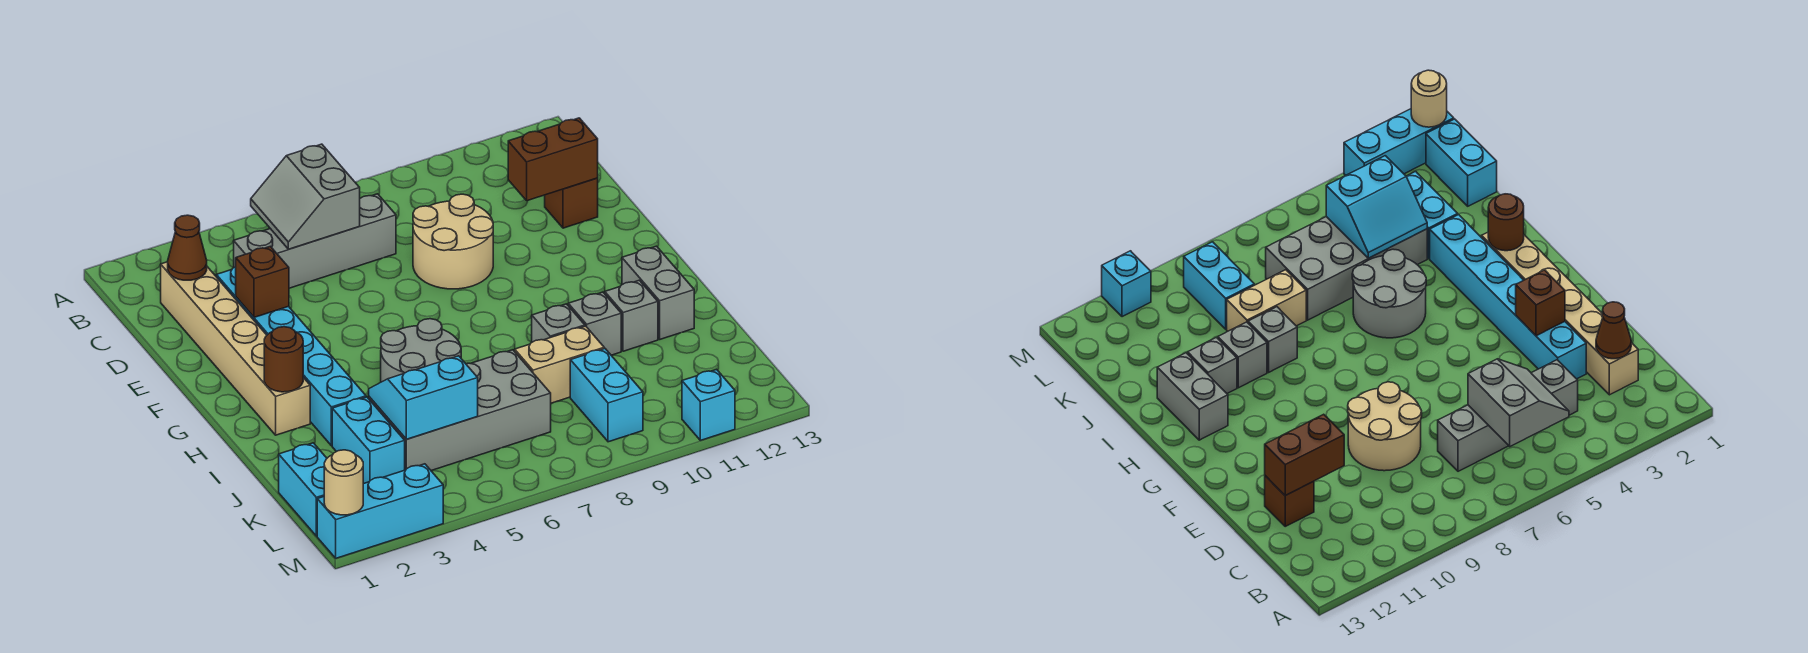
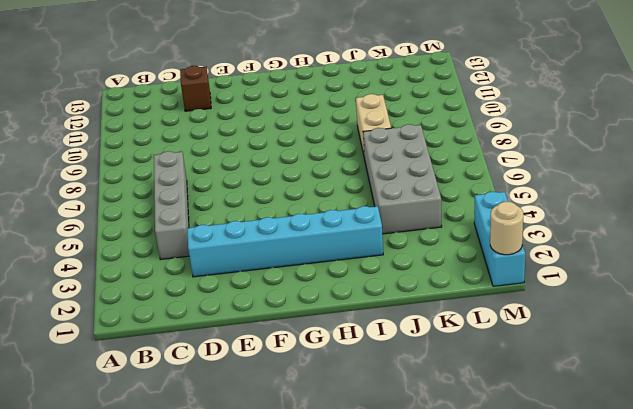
none -> tan brick C2:H2 level 1
none -> tan round brick D8:E9 level 1
none -> grey round brick H5:I6 level 1

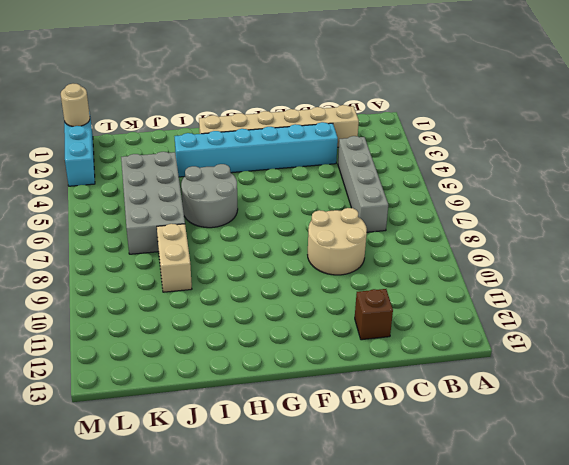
none -> grey brick H12:I12 level 1
none -> grey brick I9 level 1
none -> grey brick I10 level 1

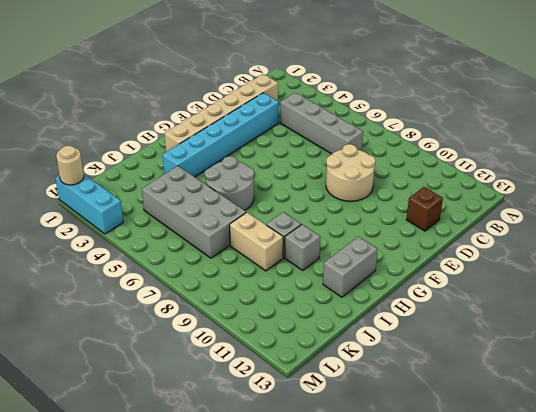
none -> grey brick I11 level 1
none -> cyan brick J3:K3 level 1
none -> cyan brick K1:L1 level 1

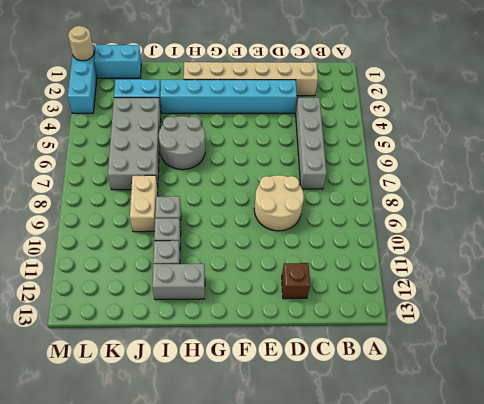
none -> cyan brick K9:L9 level 1
none -> cyan brick M11 level 1
none -> grey slope B5:C6 level 2 top 6

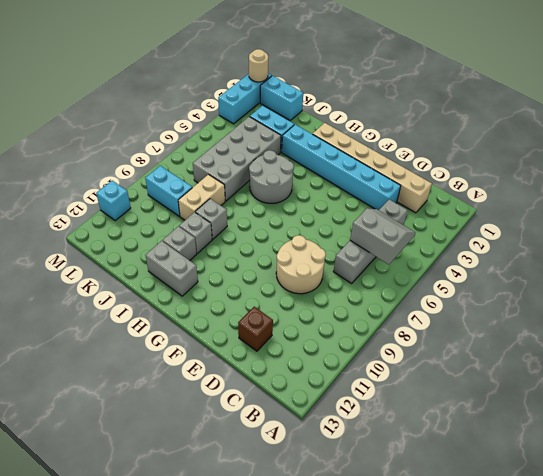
none -> brown cone C2 level 2
none -> brown brick D11:D12 level 2
none -> brown brick E3 level 2

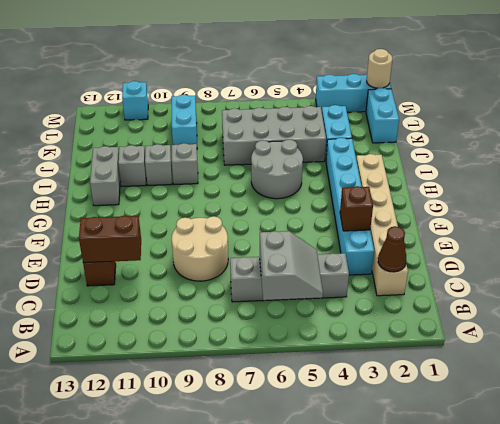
none -> tan brick J8:J9 level 1
none -> brown round brick H2 level 2
none -> cyan slope J4:K5 level 2 top K

